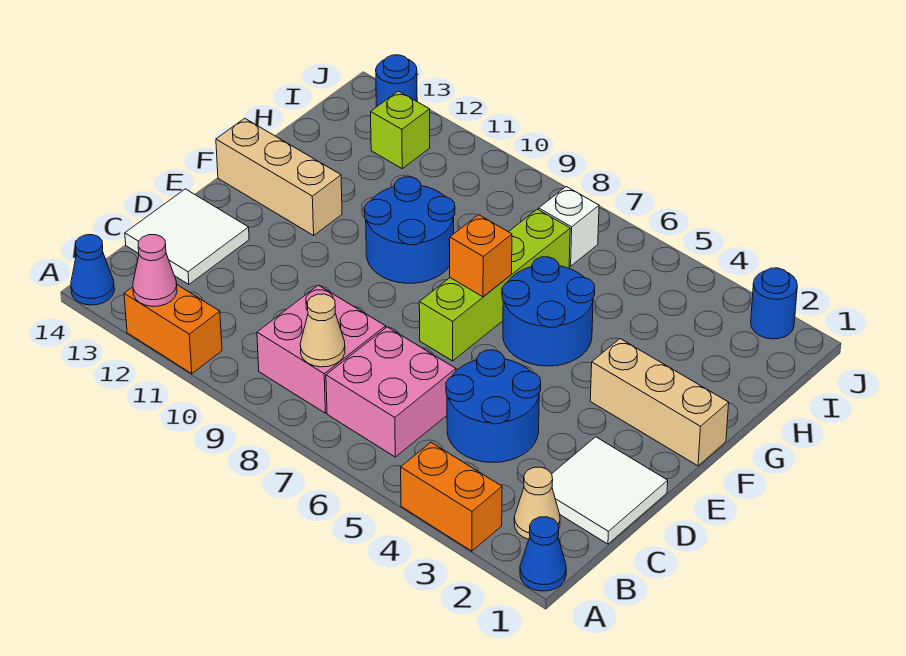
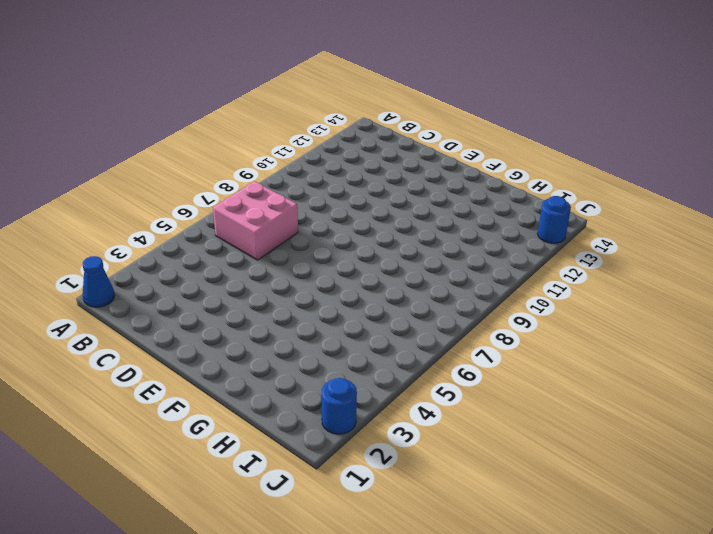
none -> orange brick A3:A4 level 1
none -> orange brick A11:A12 level 1
none -> blue cone A14 level 1

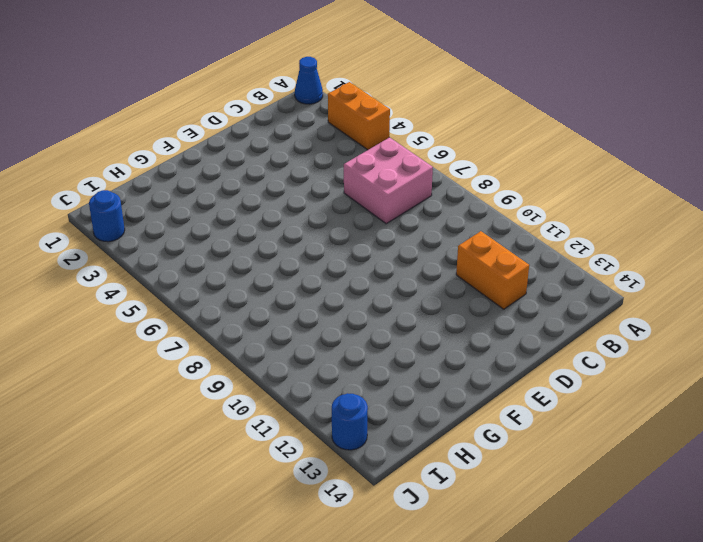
orange brick C11:C12 level 1 -> orange brick A11:A12 level 1
none -> blue cone A14 level 1
none -> tan cone B2 level 1
none -> pink brick B8:C9 level 1

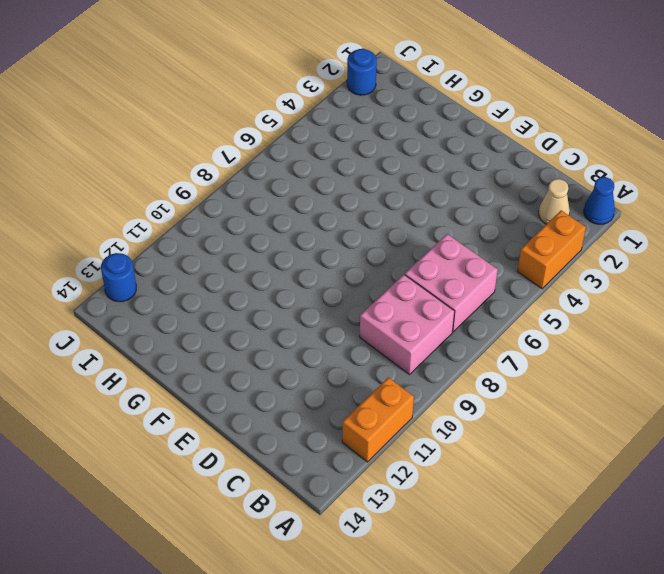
none -> blue cone A14 level 1
none -> white tile C1:D2 level 1
none -> blue round brick C4:D5 level 1

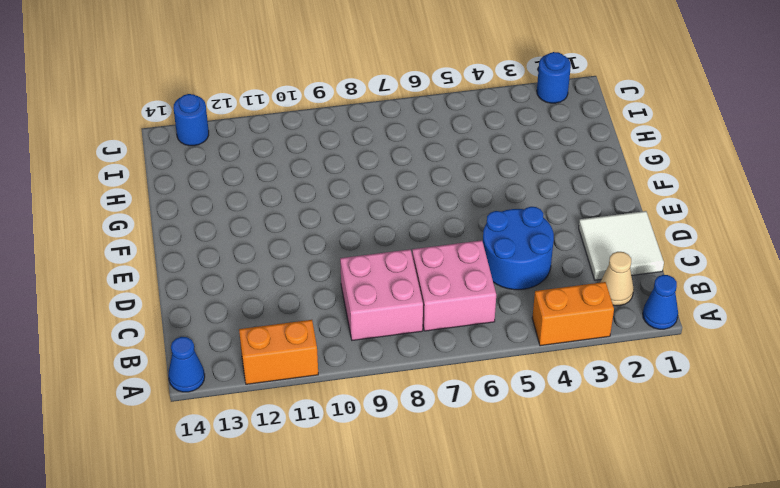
none -> white tile C13:D14 level 1
none -> lime brick E7:H7 level 1
none -> tan brick F1:F3 level 1

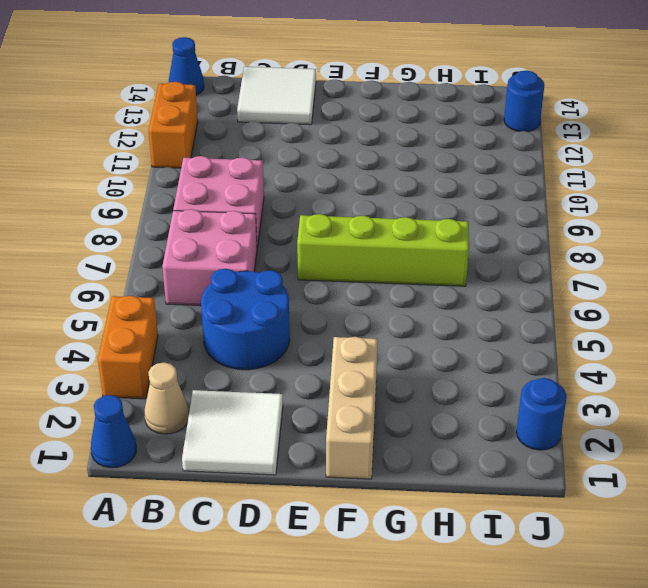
none -> blue round brick F5:G6 level 1
none -> blue round brick F9:G10 level 1
none -> tan brick F12:F14 level 1

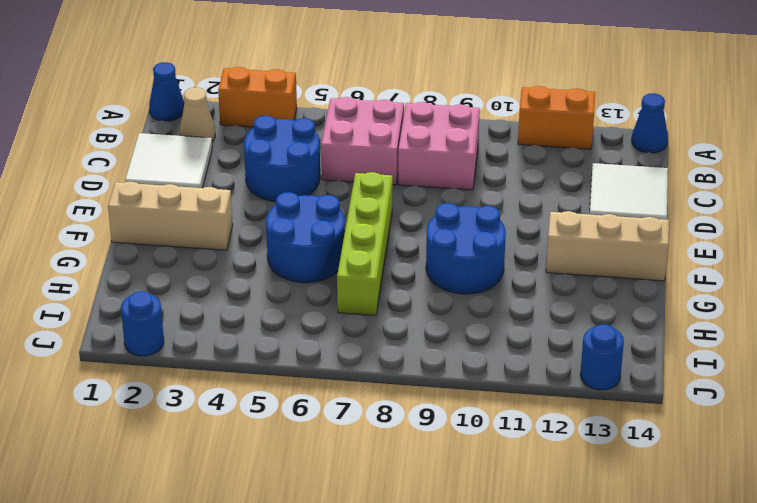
none -> white brick I7 level 1
none -> lime brick I12 level 1
none -> pink cone A12 level 2

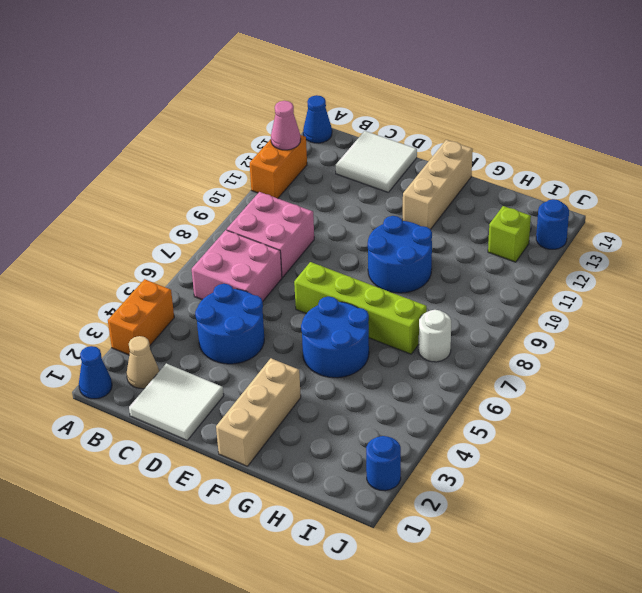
white round brick I7 level 1 -> white brick I7 level 1
none -> tan cone B8 level 2
none -> orange brick F7 level 2

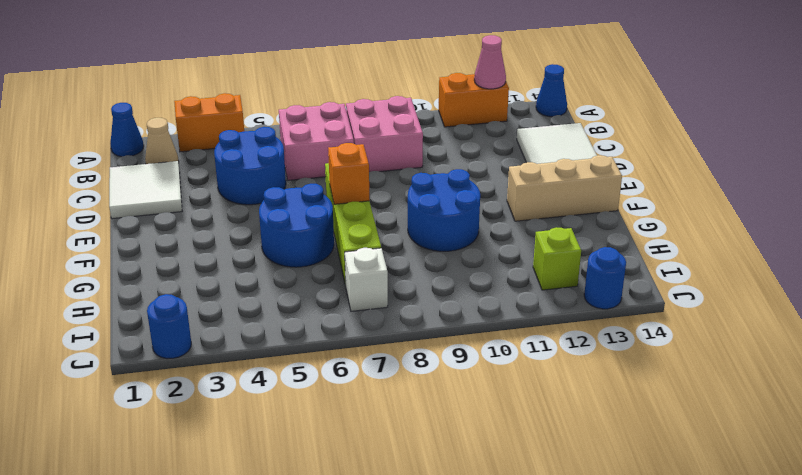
none -> tan brick F1:F3 level 1
none -> tan cone B8 level 2

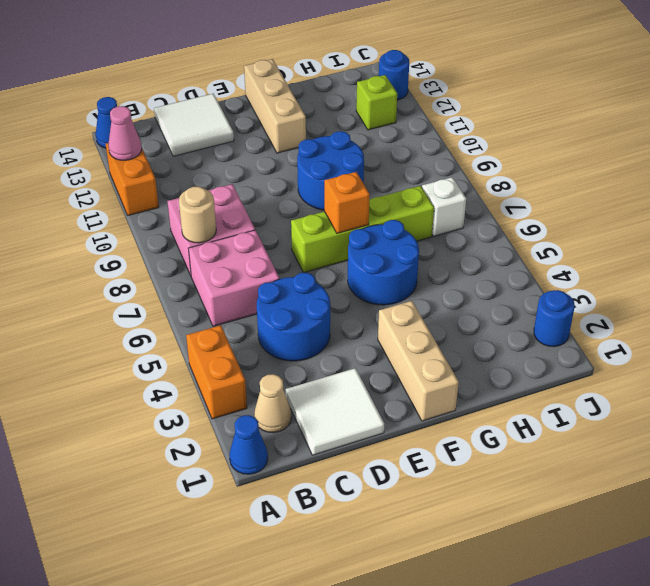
tan round brick B8 level 2 -> tan cone B8 level 2

